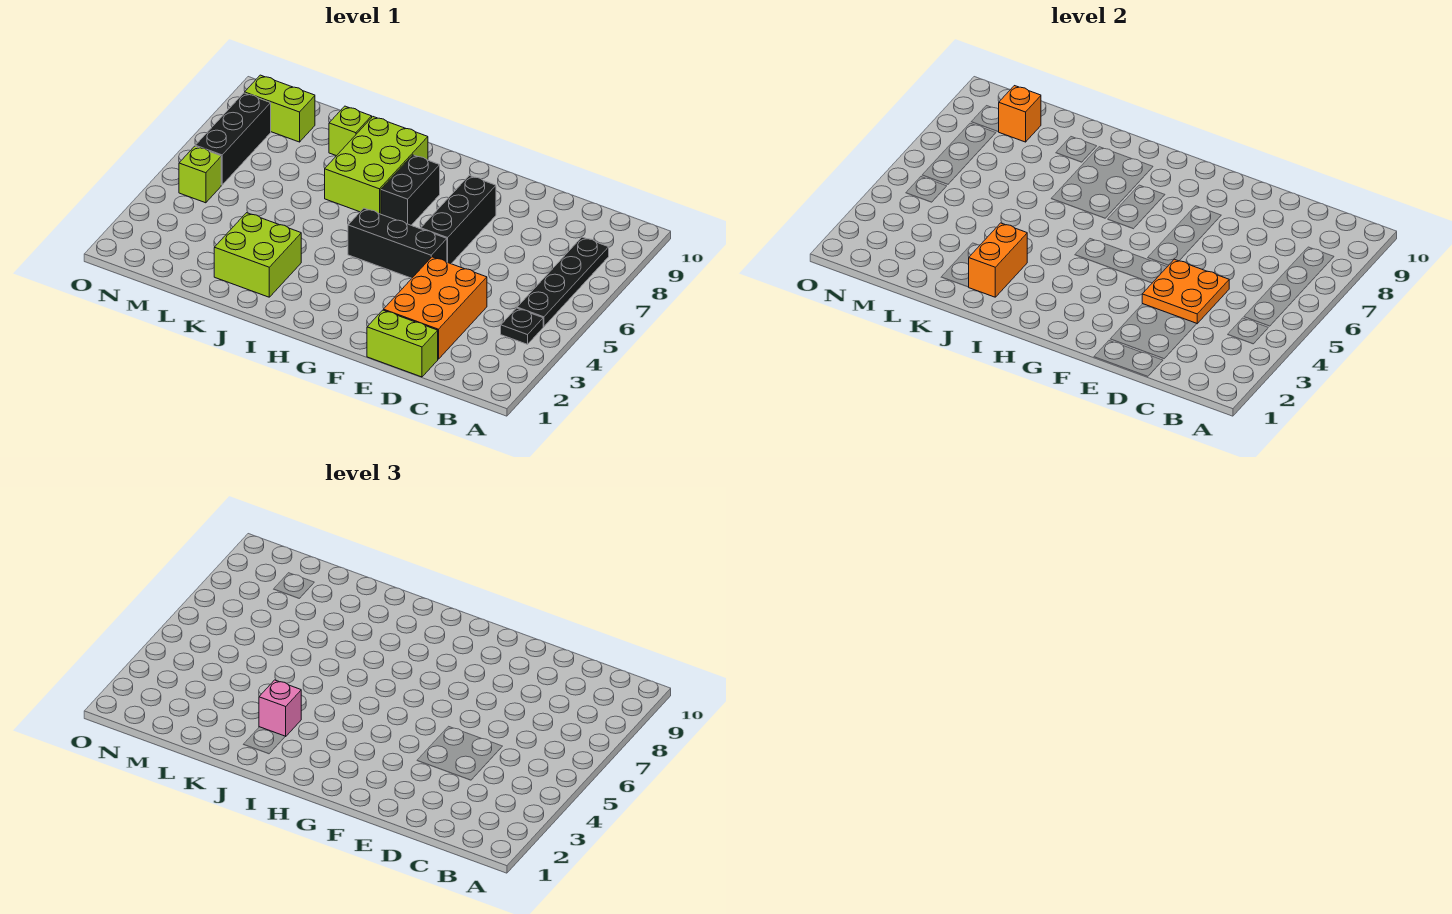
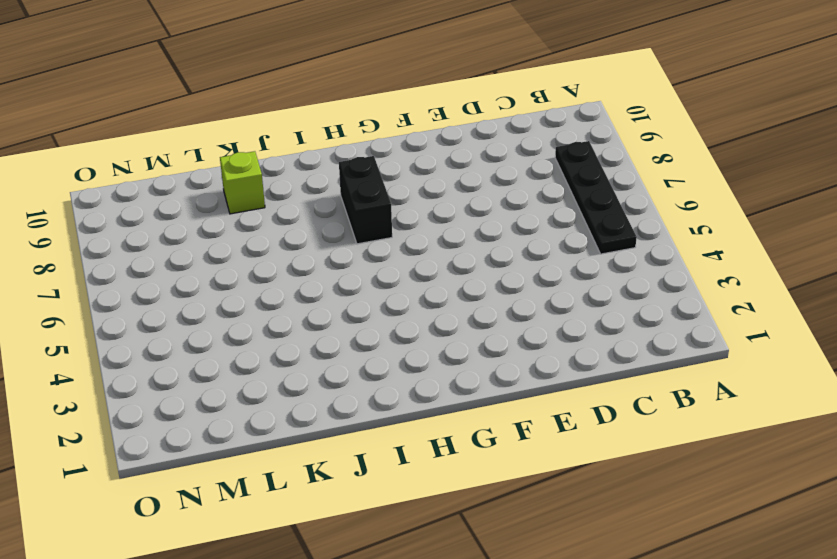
none -> black plate B4 level 1
none -> lime brick D1:E1 level 1
none -> orange brick D2:E4 level 1

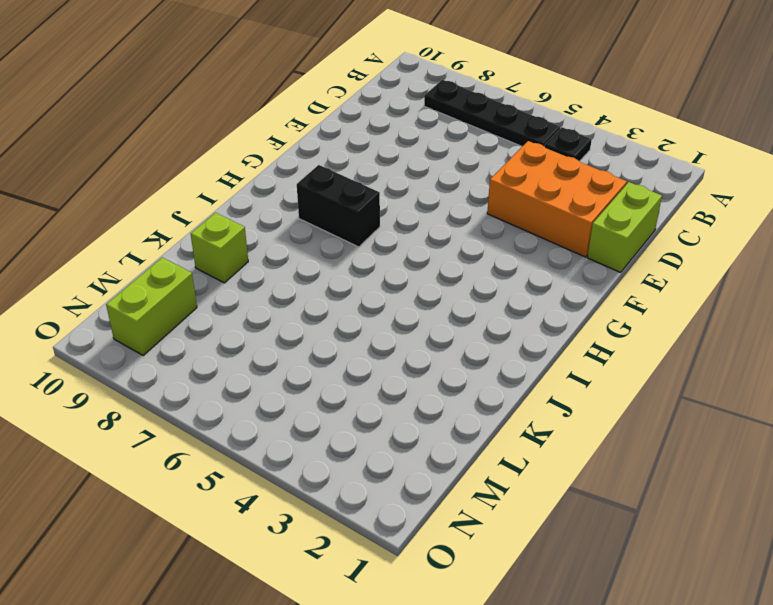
none -> black brick F5:H5 level 1
none -> black brick F6:F8 level 1
none -> lime brick I7:J9 level 1

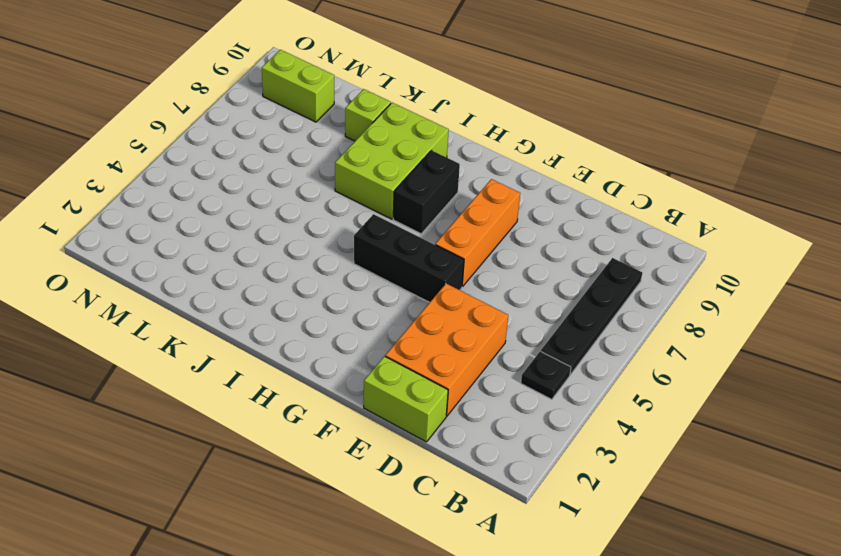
orange brick F6:F8 level 1 -> black brick F6:F8 level 1
none -> lime brick J2:K3 level 1
none -> lime brick N5 level 1
none -> black brick N6:N8 level 1

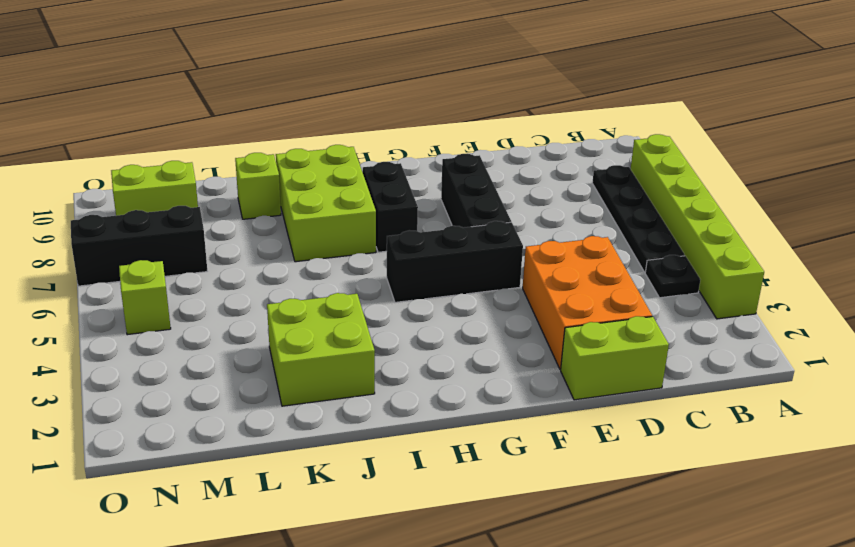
lime brick A3:A8 level 1 -> none
black brick M7:O7 level 1 -> black brick N6:N8 level 1
none -> orange plate D4:E5 level 2
none -> orange brick J2:J3 level 2
none -> orange brick M9 level 2

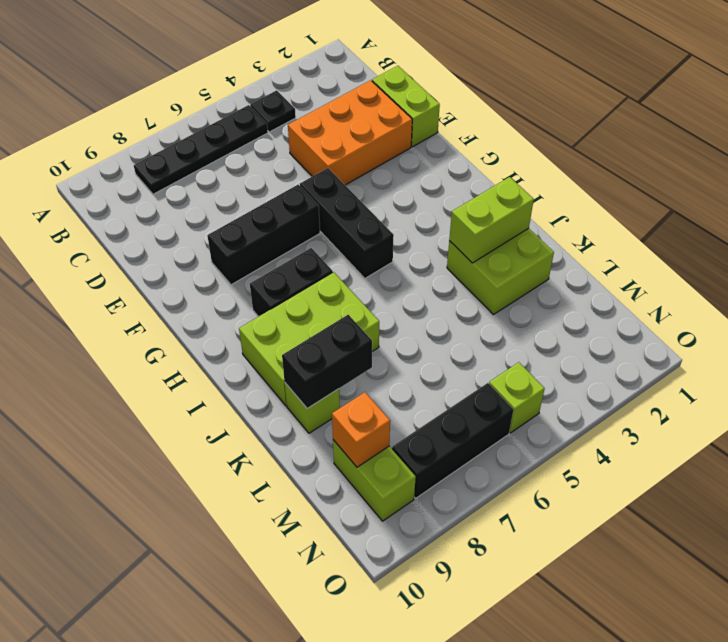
lime brick J2:J3 level 2 -> orange brick J2:J3 level 2
black brick K8:K9 level 2 -> none
none -> orange plate D4:E5 level 2
none -> pink brick J3 level 3

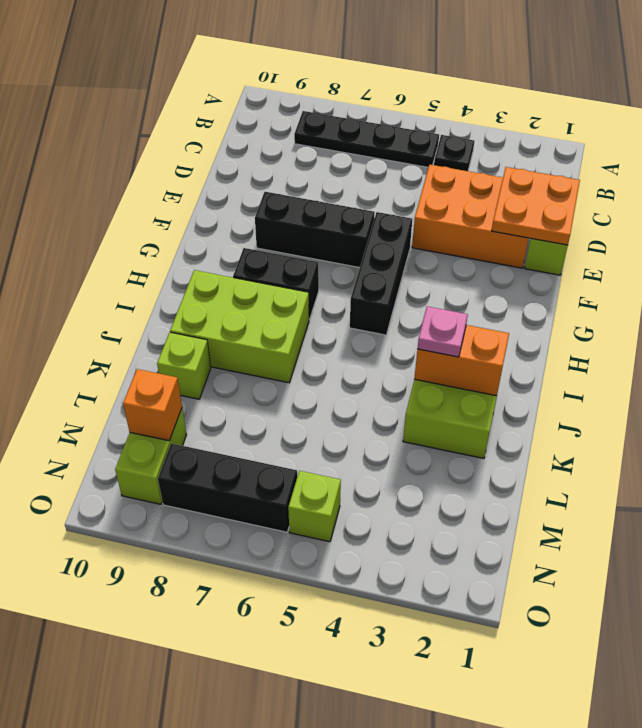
orange plate D1:E2 level 2 -> orange plate D4:E5 level 2
pink plate J3 level 3 -> pink brick J3 level 3

